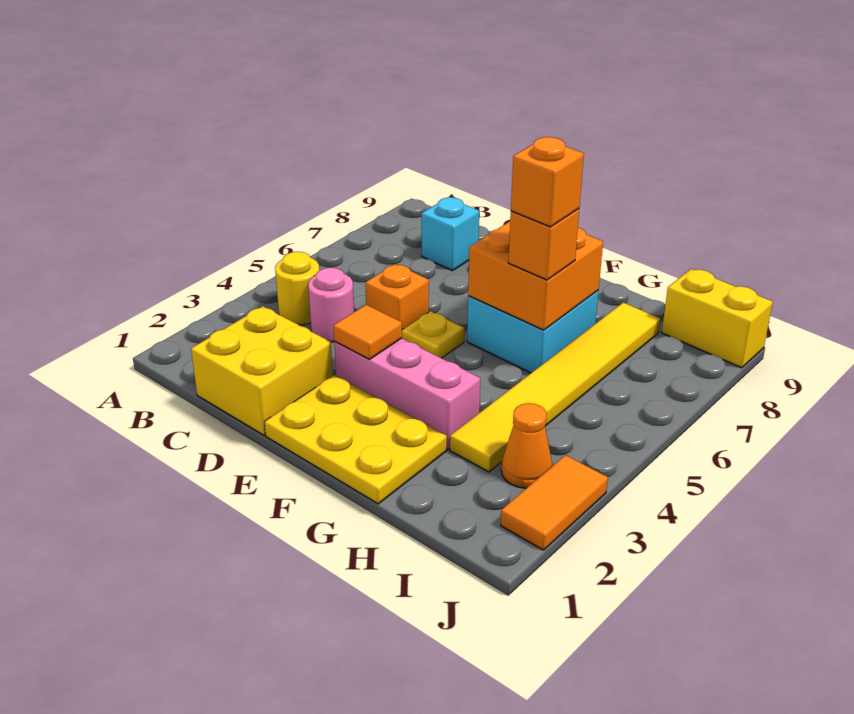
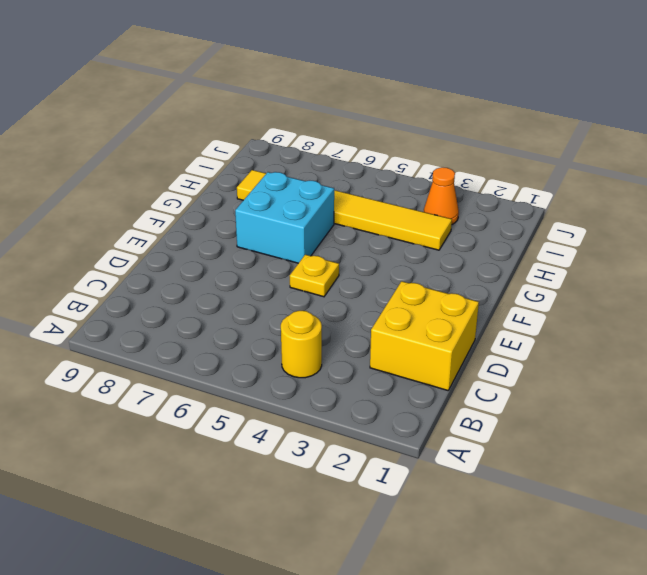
none -> pink round brick C4 level 1
none -> cyan brick C8 level 1
none -> orange brick D5 level 1

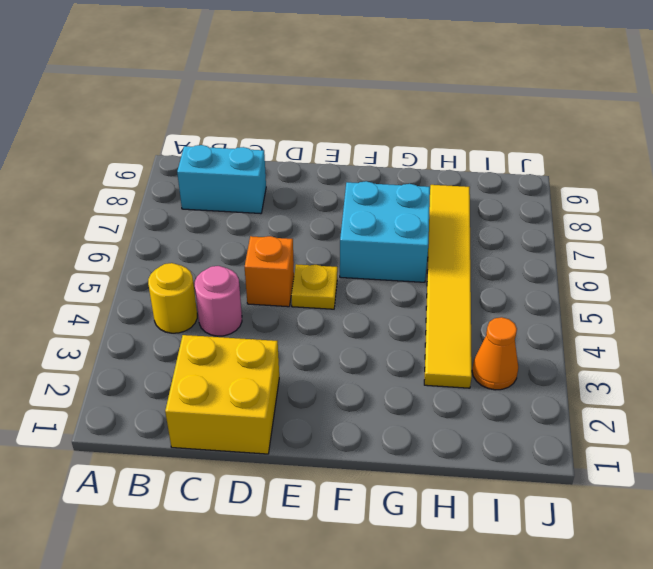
cyan brick B8:C8 level 1 -> cyan brick C8 level 1
none -> yellow plate E1:G2 level 1
none -> pink brick E3:G3 level 1
none -> yellow brick I9:J9 level 1

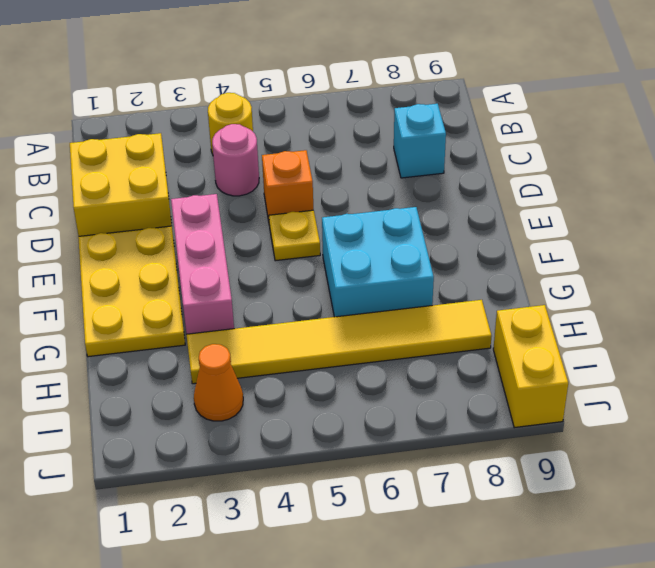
none -> orange tile J2:J3 level 1
none -> orange tile E3 level 2
none -> orange brick F6:G7 level 2

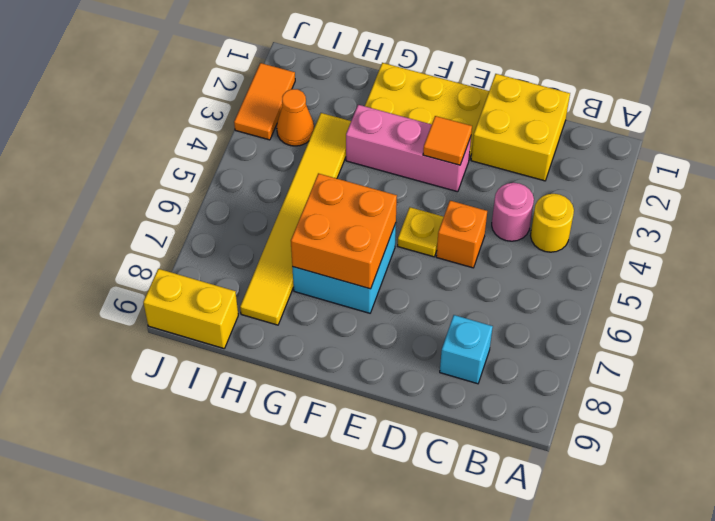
none -> orange brick G6 level 3
none -> orange brick G6 level 4

